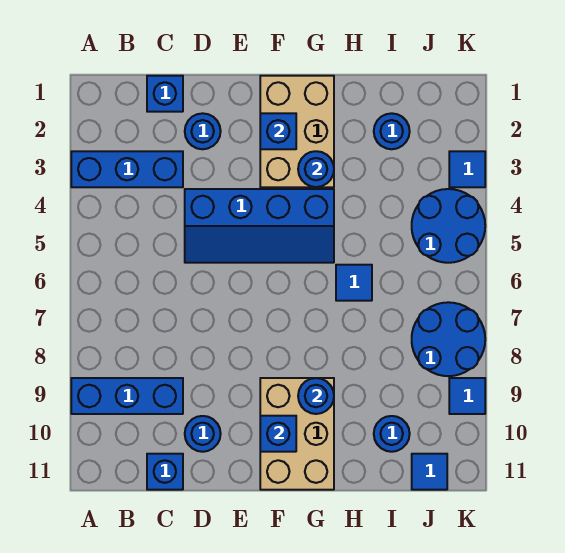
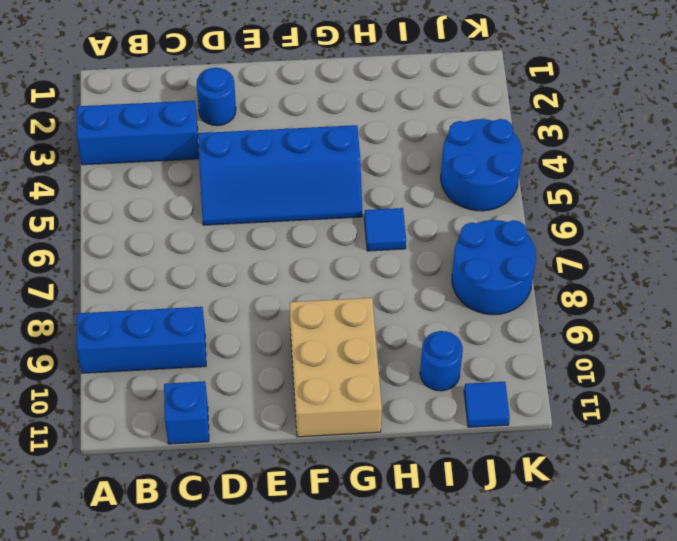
none -> blue brick C1 level 1
none -> blue round brick D10 level 1
none -> tan brick F1:G3 level 1

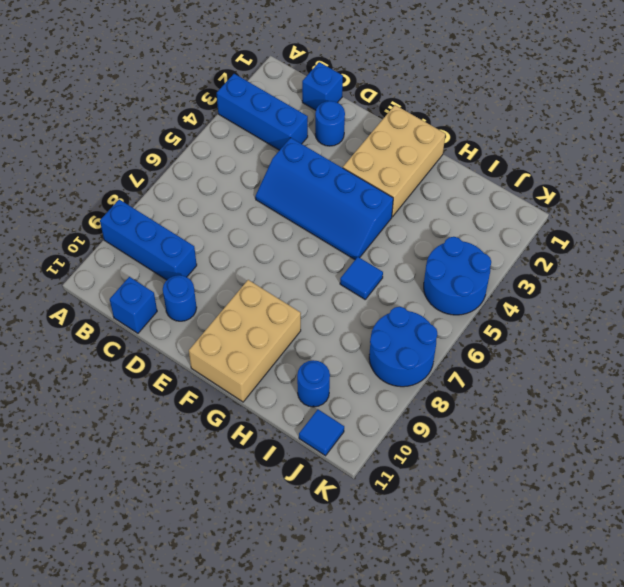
none -> blue round brick I2 level 1
none -> blue tile K3 level 1
none -> blue tile K9 level 1

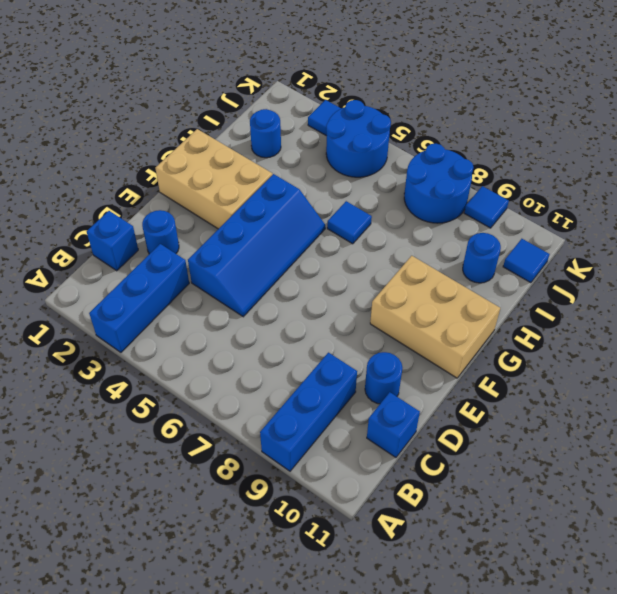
none -> blue brick F2 level 2
none -> blue brick F10 level 2
none -> blue round brick G3 level 2

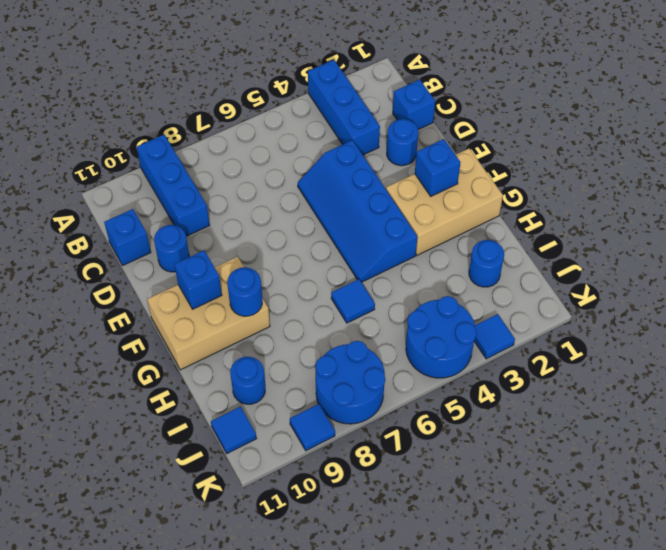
none -> blue round brick G3 level 2

